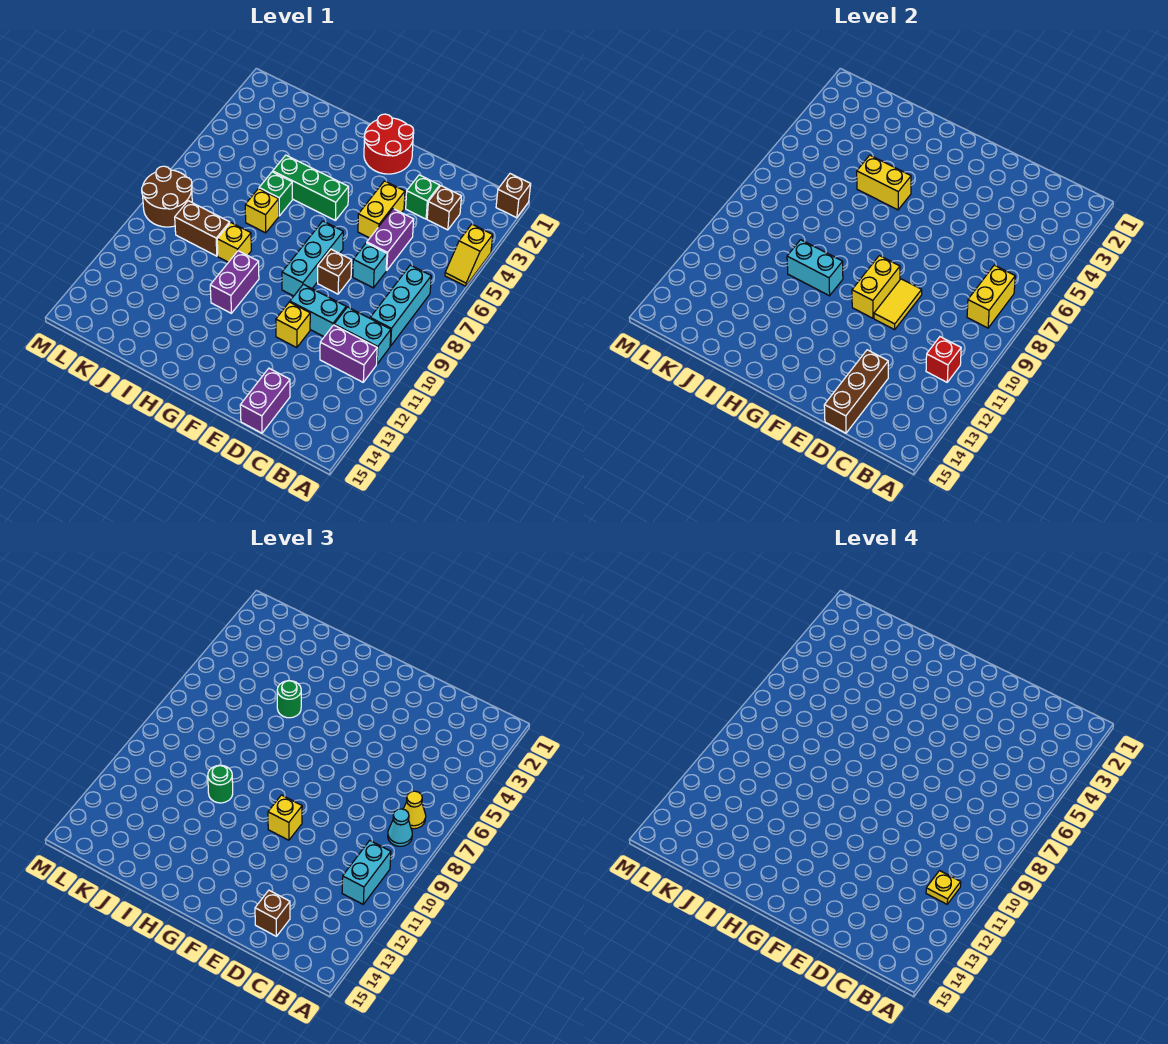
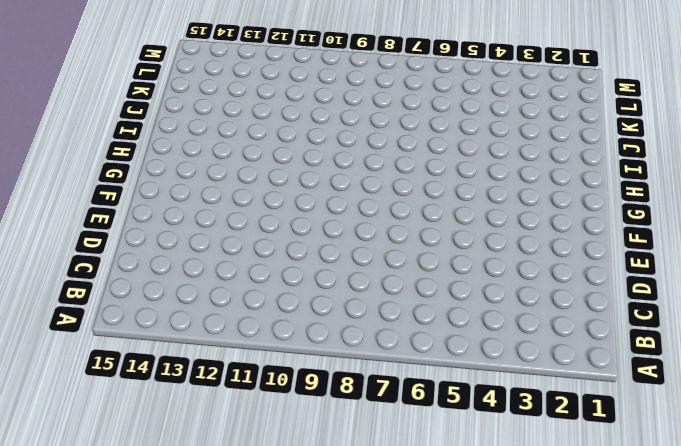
none -> brown brick A1 level 1
none -> yellow slope A4:A5 level 1 top 4
none -> cyan brick B7:B9 level 1
none -> cyan brick B10:C10 level 1

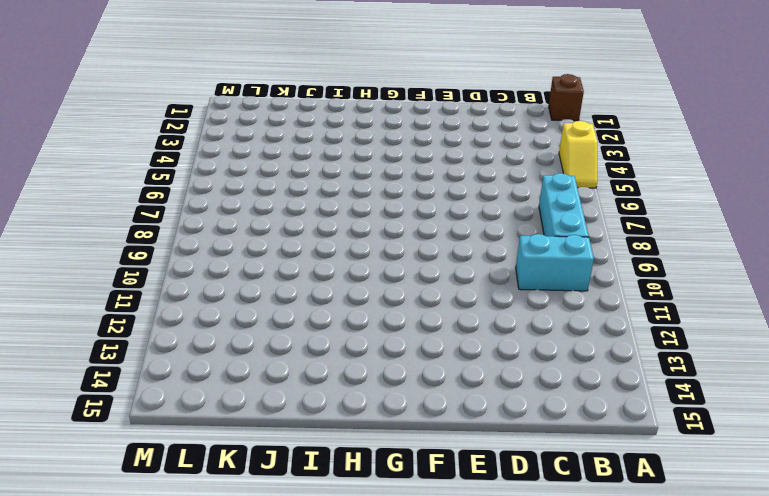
none -> purple brick B11:C11 level 1
none -> brown brick C3 level 1
none -> green brick D3 level 1
none -> purple brick D5:D6 level 1

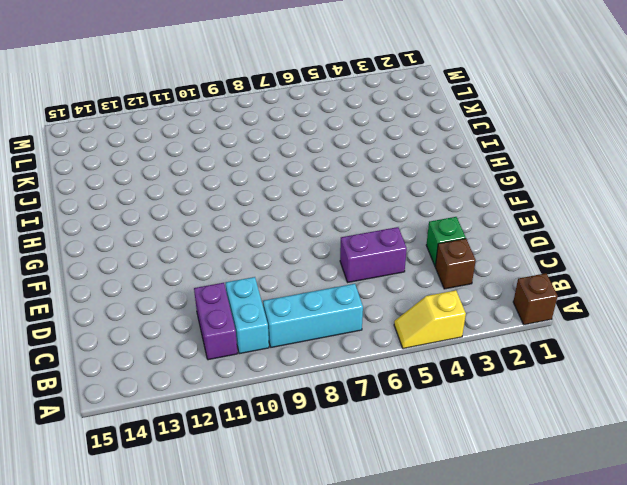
none -> cyan brick D7 level 1
none -> cyan brick D10:E10 level 1
none -> purple brick D14:D15 level 1
none -> yellow brick E4:E5 level 1

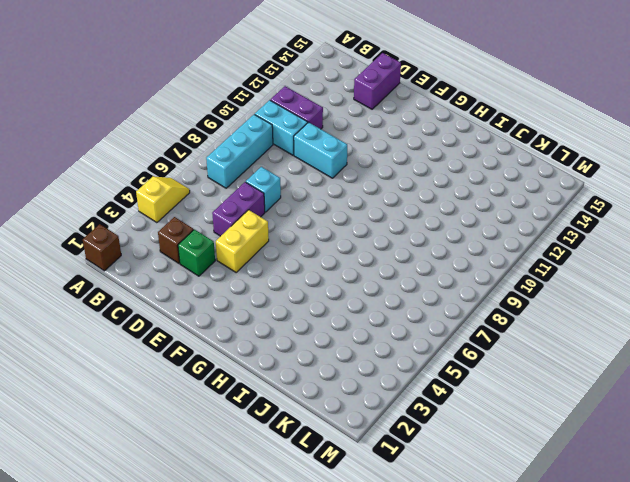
none -> brown brick E8 level 1
none -> yellow brick E11 level 1
none -> red round brick F1:G2 level 1
none -> cyan brick F7:F9 level 1

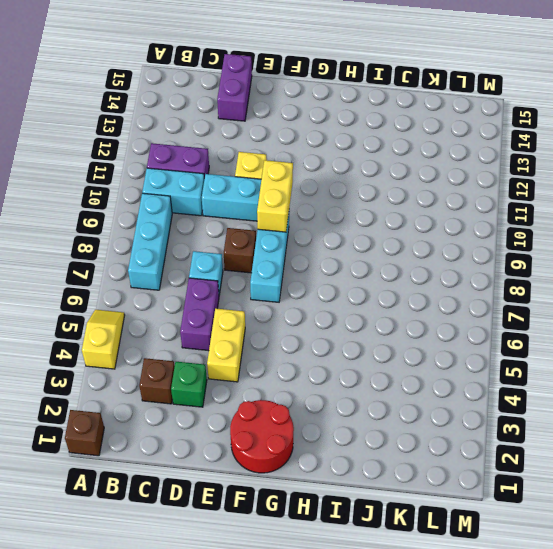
none -> green brick G5:I5 level 1
none -> purple brick H10:H11 level 1
none -> green brick I6 level 1
none -> yellow brick I7 level 1

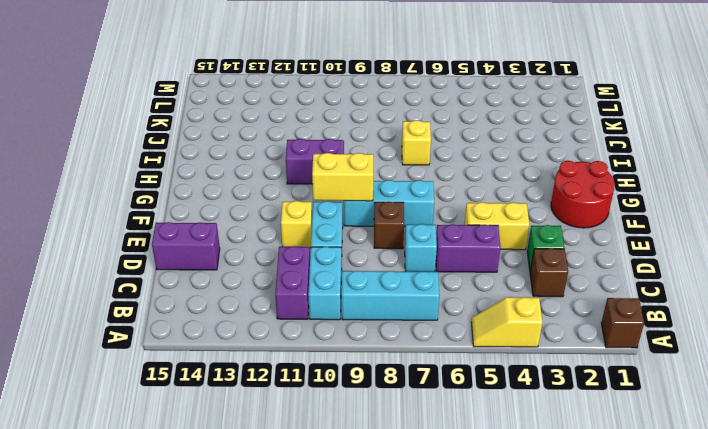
none -> green brick G5:I5 level 1
none -> green brick I6 level 1
none -> yellow brick I9 level 1
none -> brown brick J9:K9 level 1

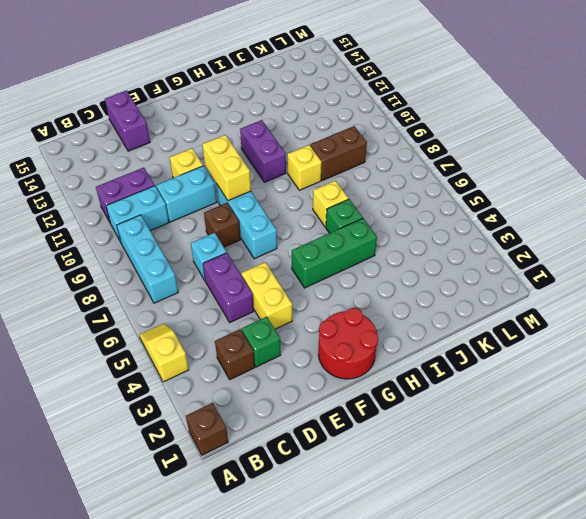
none -> brown round brick L8:M9 level 1
none -> yellow brick B7:B8 level 2
none -> red brick B11 level 2
none -> brown brick D13:D15 level 2

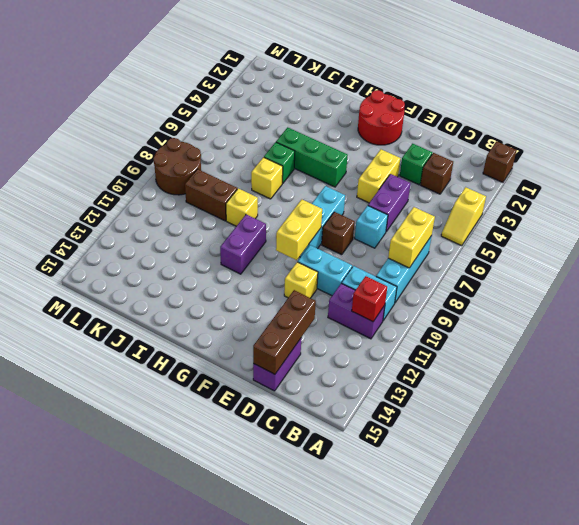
none -> yellow tile E9:E10 level 2
none -> yellow brick H5:I5 level 2
none -> cyan brick H10:I10 level 2
none -> yellow cone B7 level 3

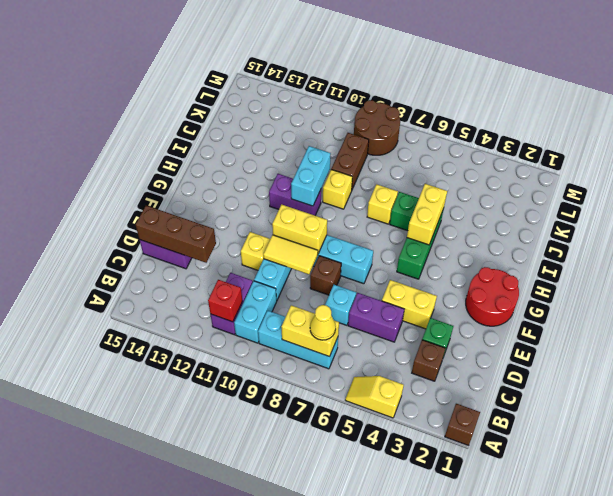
none -> cyan cone B8 level 3
none -> cyan brick B10:B11 level 3
none -> brown brick D14 level 3
none -> yellow brick F10 level 3

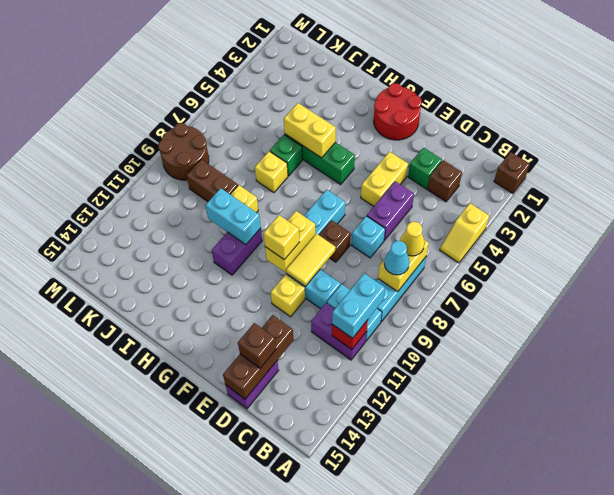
none -> green round brick I5 level 3
none -> green round brick I10 level 3
none -> yellow plate B11 level 4

